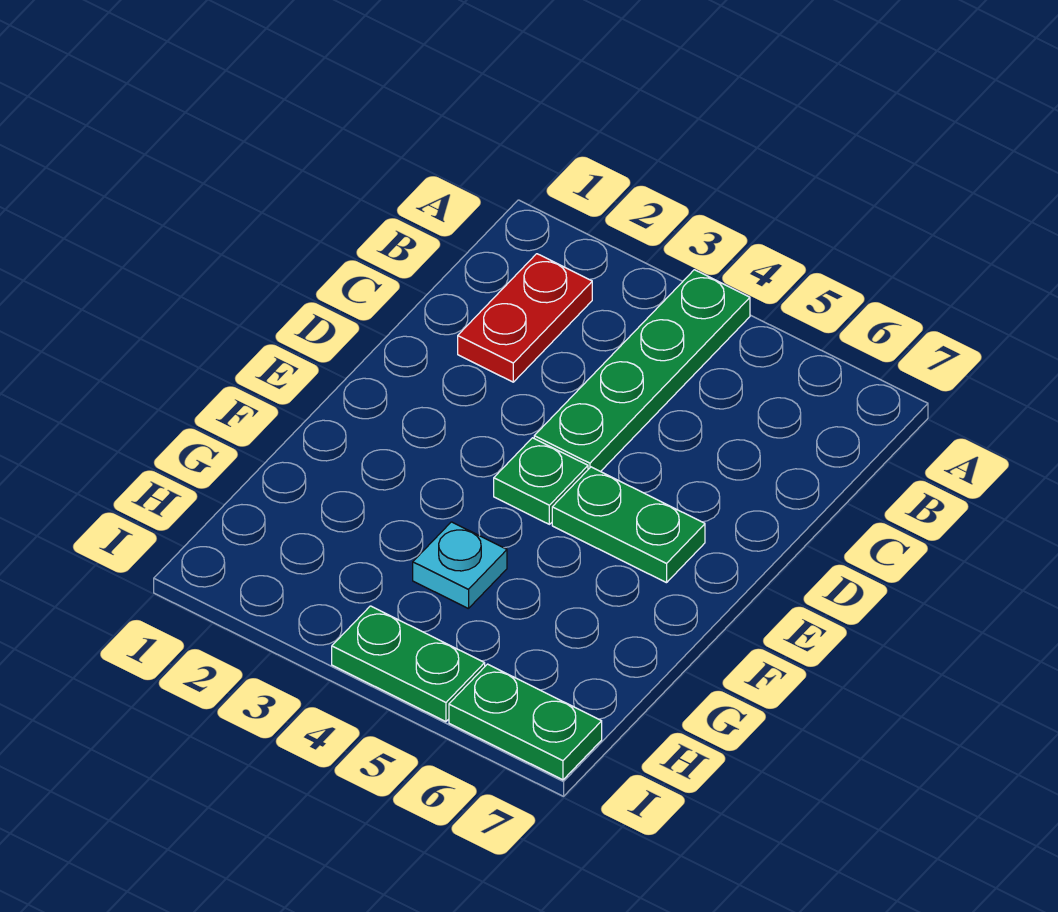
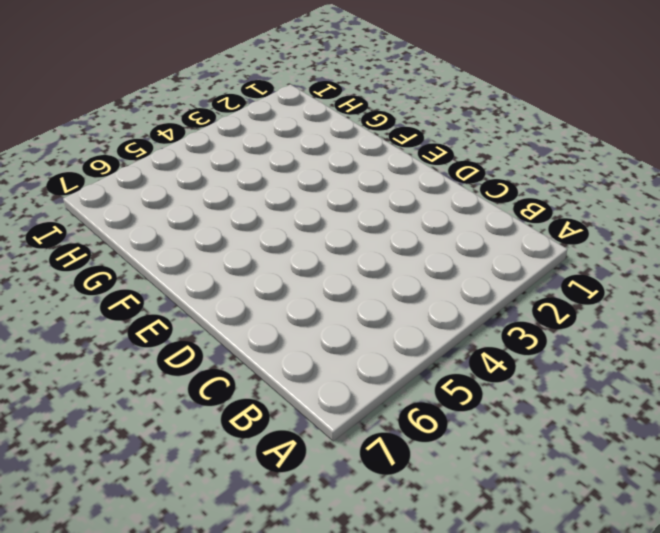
none -> green plate A4:D4 level 1
none -> red plate B2:C2 level 1

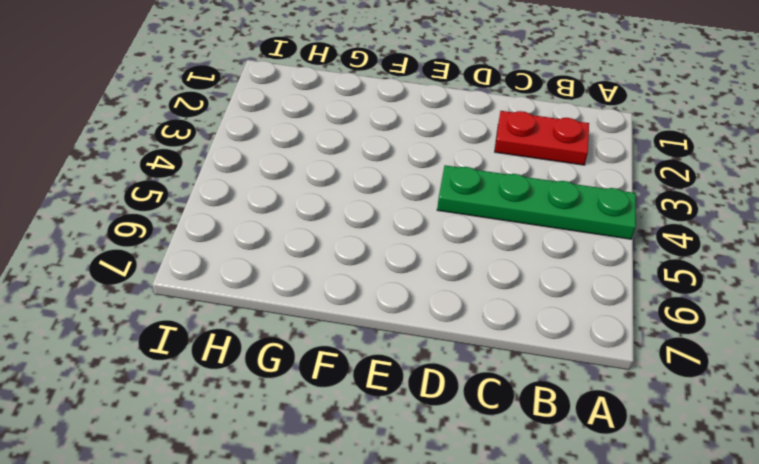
none -> green plate E4 level 1
none -> green plate E5:E6 level 1

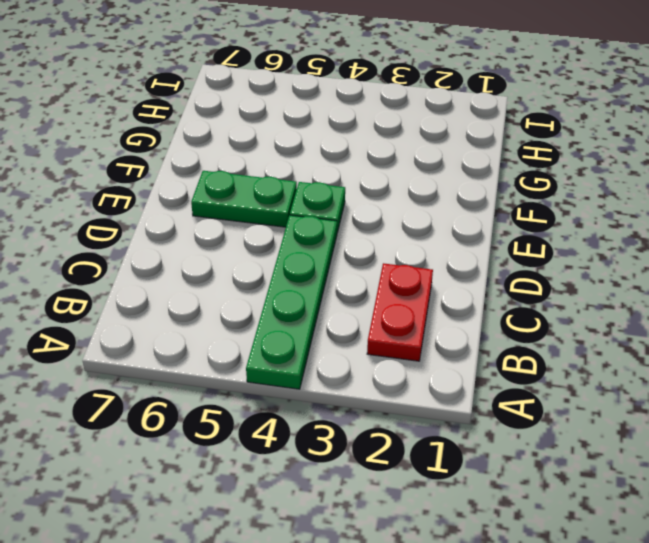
none -> cyan plate G4 level 1
none -> green plate I4:I5 level 1

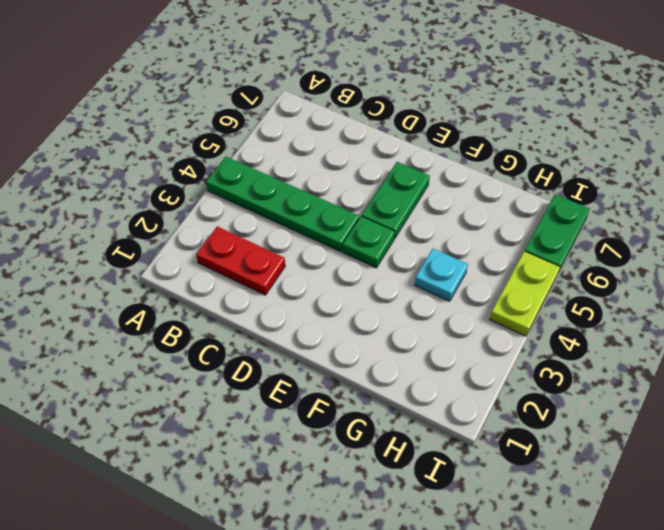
lime plate I4:I5 level 1 -> green plate I4:I5 level 1

